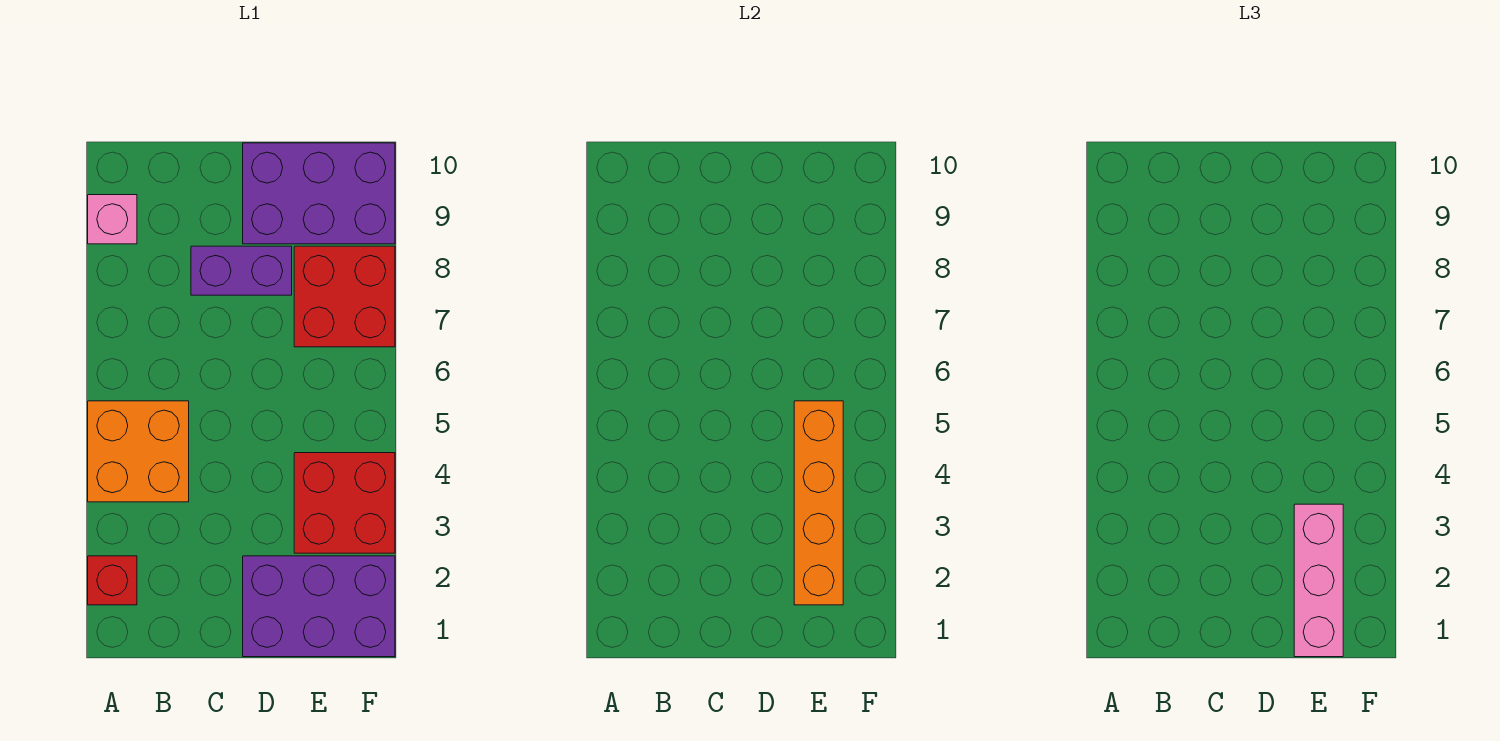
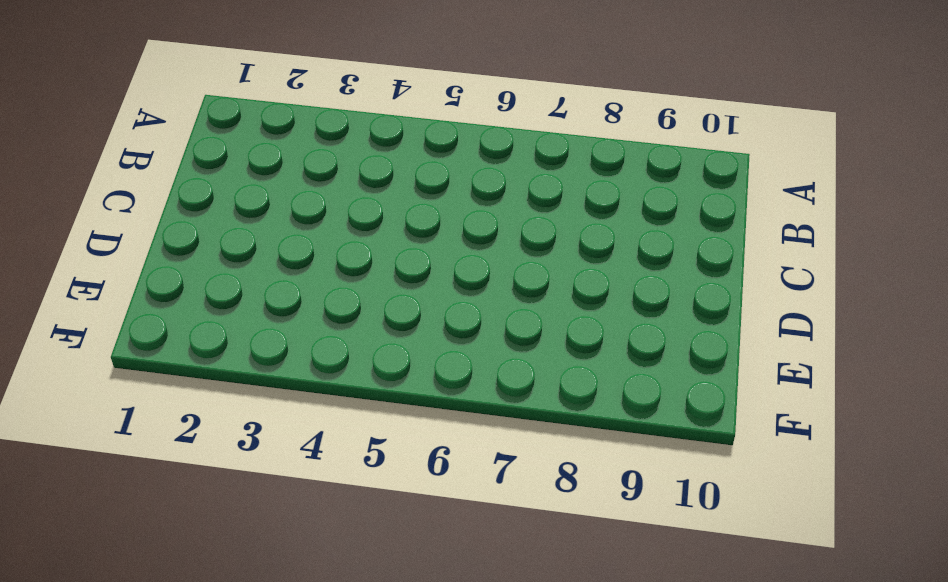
none -> red brick A2 level 1
none -> orange brick A4:B5 level 1

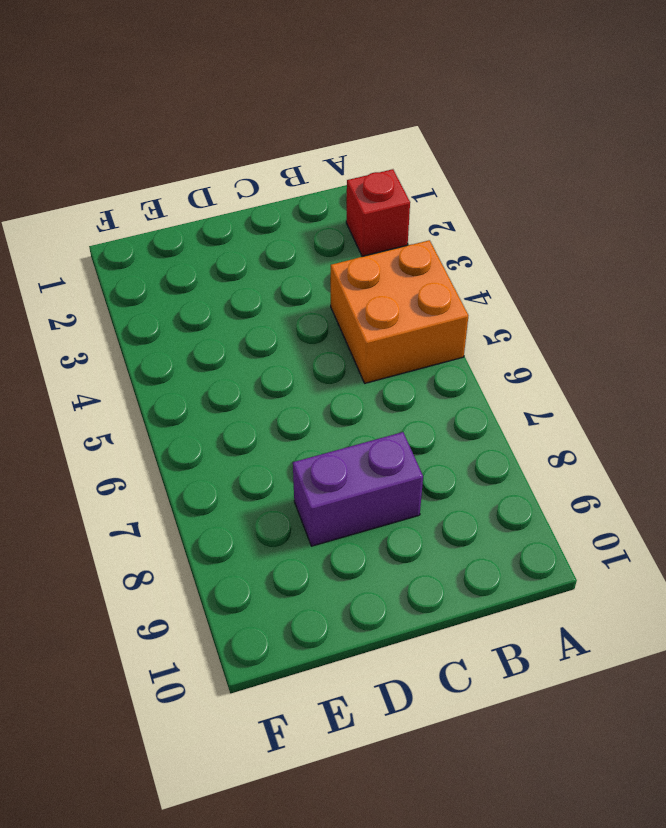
none -> pink brick A9 level 1
none -> purple brick D1:F2 level 1

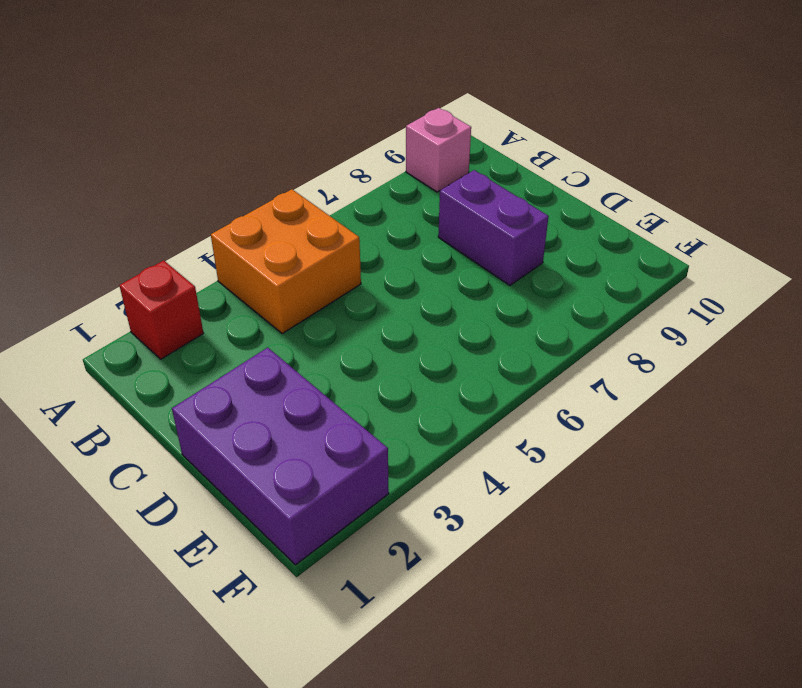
none -> purple brick D9:F10 level 1
none -> red brick E3:F4 level 1

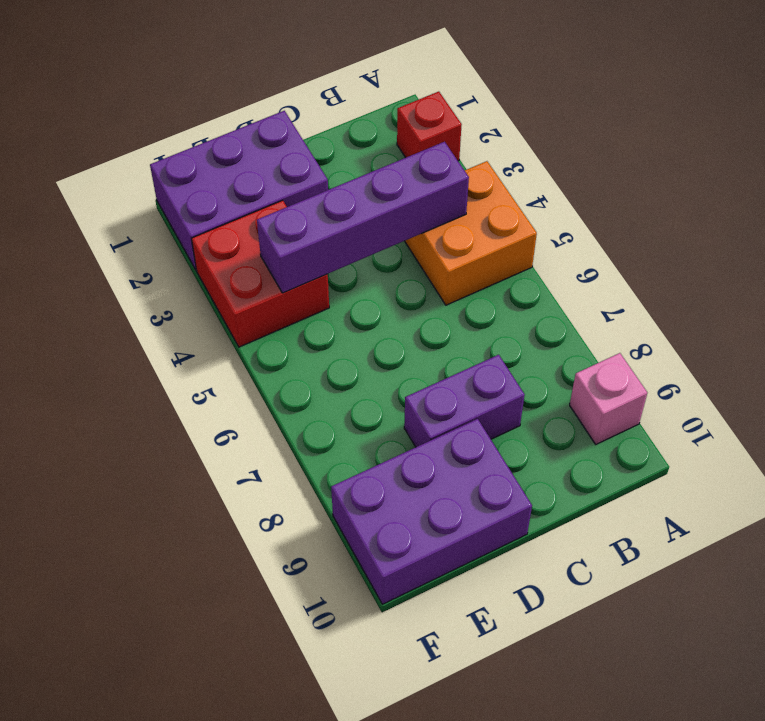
purple brick B4:E4 level 2 -> orange brick E2:E5 level 2
none -> red brick E7:F8 level 1
none -> pink brick E1:E3 level 3

